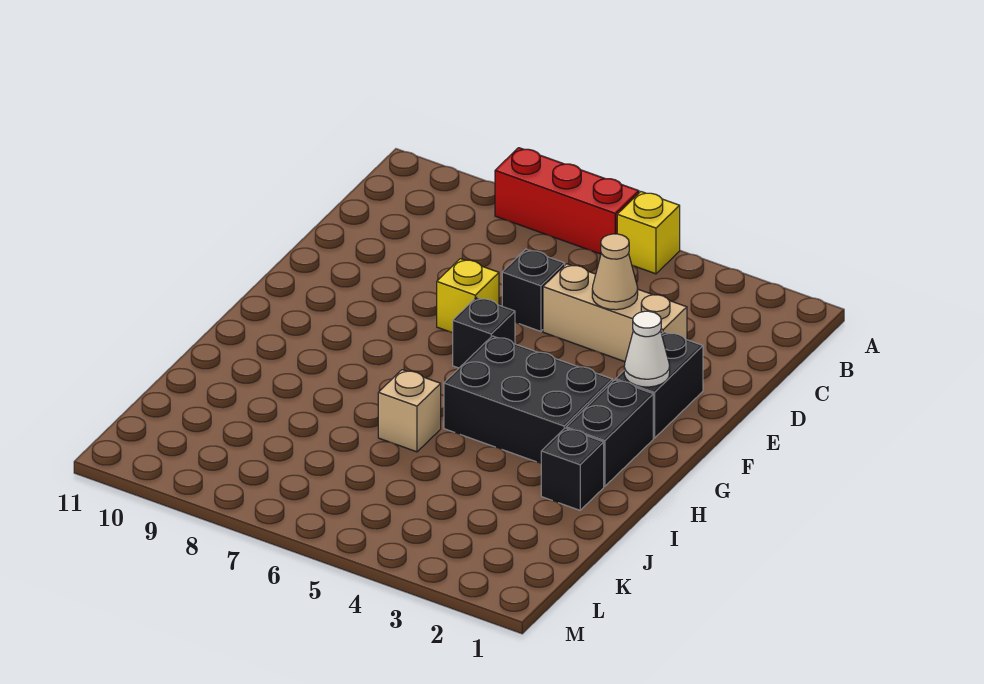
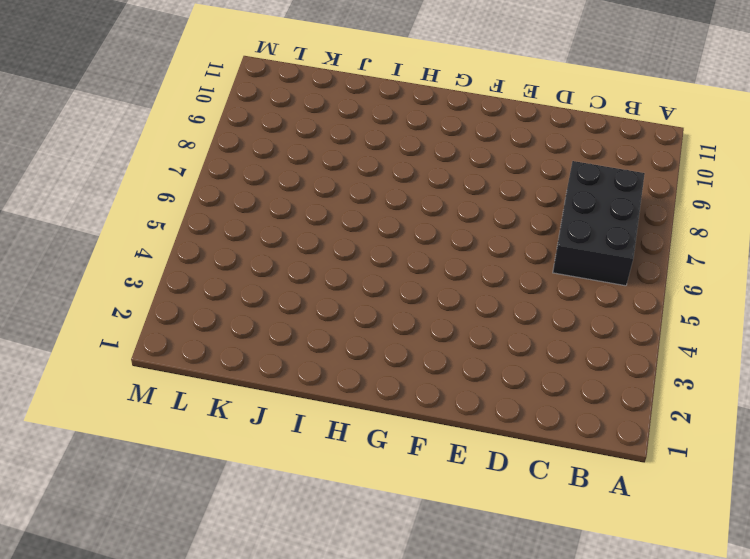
black brick B6:C8 level 1 -> black brick G3:H5 level 1
none -> yellow brick A5 level 1
none -> red brick A6:A8 level 1
none -> tan brick D3:D5 level 1

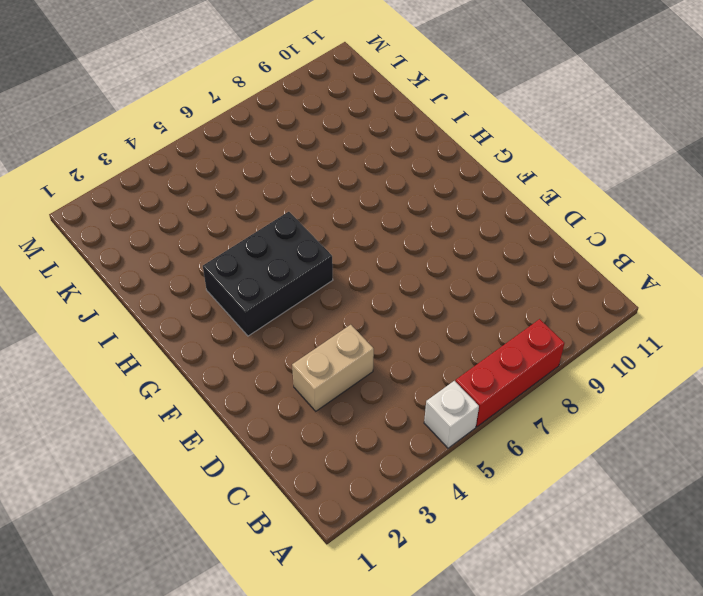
white brick A5 level 1 -> yellow brick A5 level 1
tan brick D3:D4 level 1 -> tan brick D3:D5 level 1
none -> black brick D6 level 1
none -> black brick E2:F2 level 1
none -> yellow brick E7 level 1

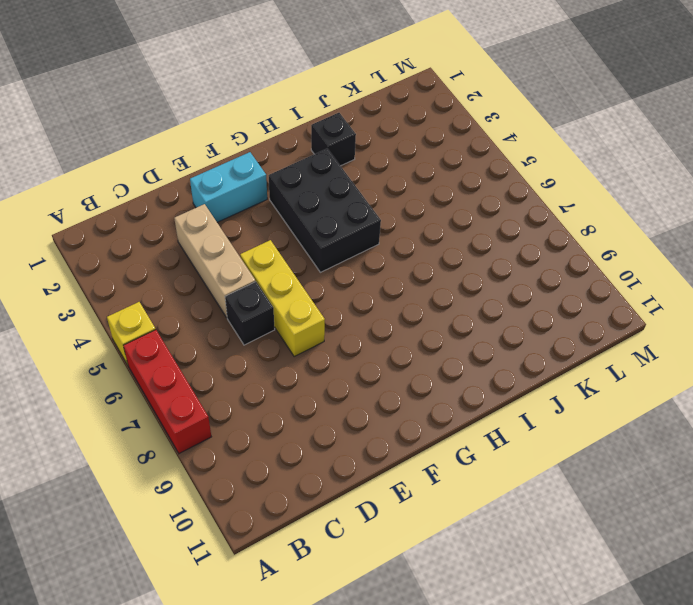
cyan brick E2:F2 level 1 -> black brick E2:F2 level 1
yellow brick E5:E7 level 1 -> yellow brick E7 level 1
none -> black brick F6 level 1
none -> black brick G2:H2 level 1
none -> tan brick I6 level 1

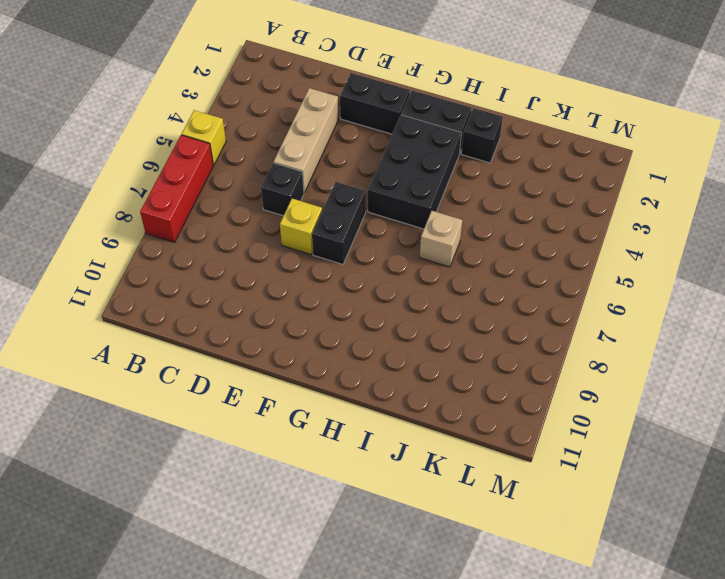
black brick F6:F7 level 1 -> black brick F6 level 1
none -> tan cone D4 level 2
none -> white cone F2 level 2

